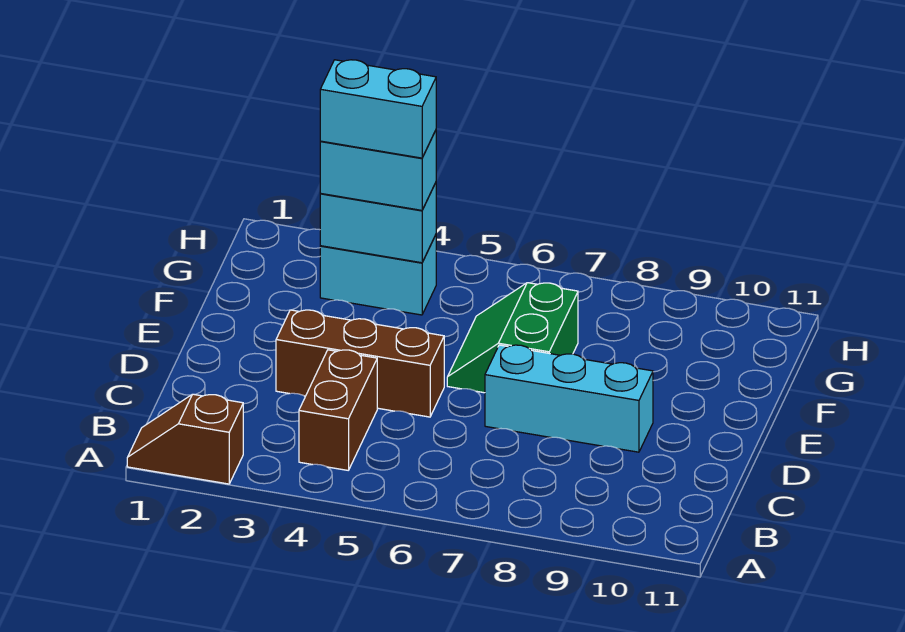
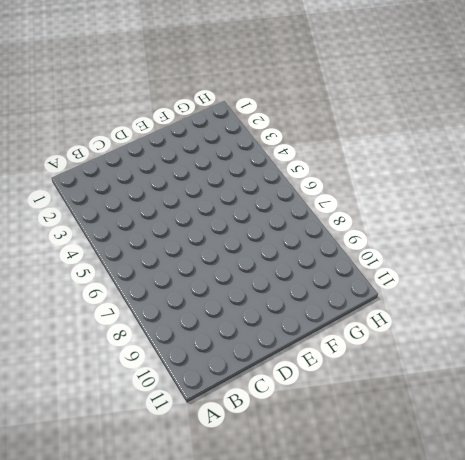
none -> brown slope A1:A2 level 1 top 2
none -> brown brick B4:C4 level 1

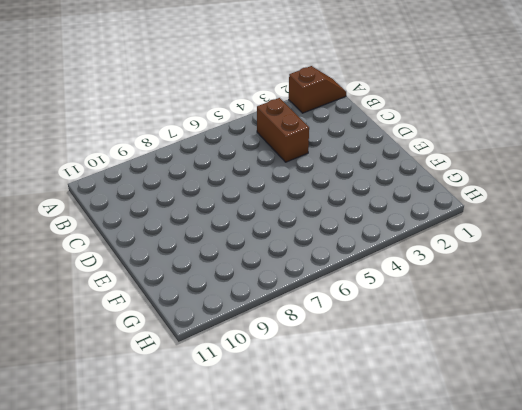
none -> brown brick D3:D5 level 1
none -> cyan brick D7:D9 level 1

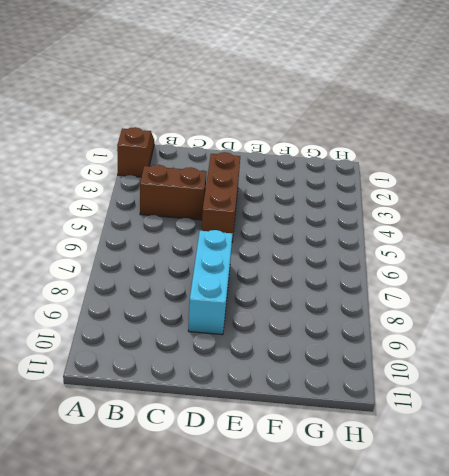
none -> green slope E6:F7 level 1 top 7
none -> cyan brick G3:G4 level 1

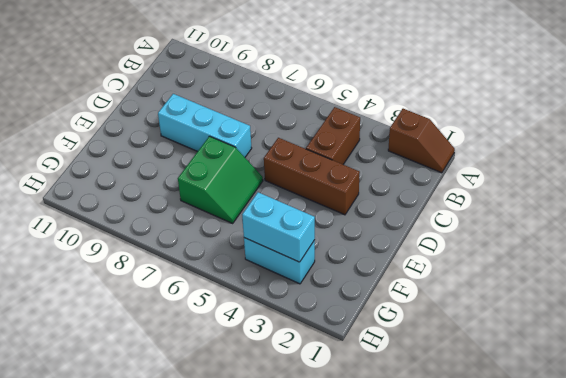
none -> cyan brick G3:G4 level 3
none -> cyan brick G3:G4 level 4

